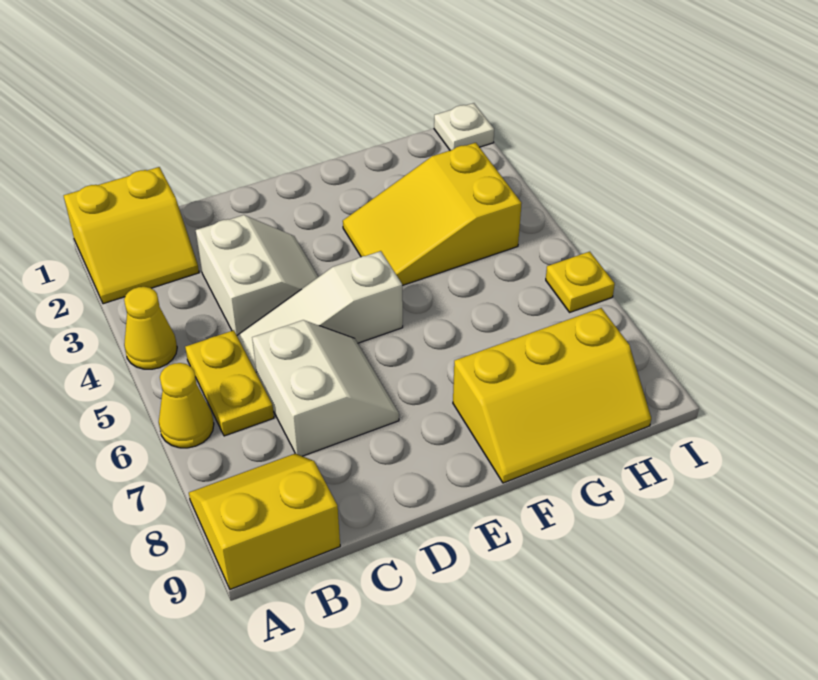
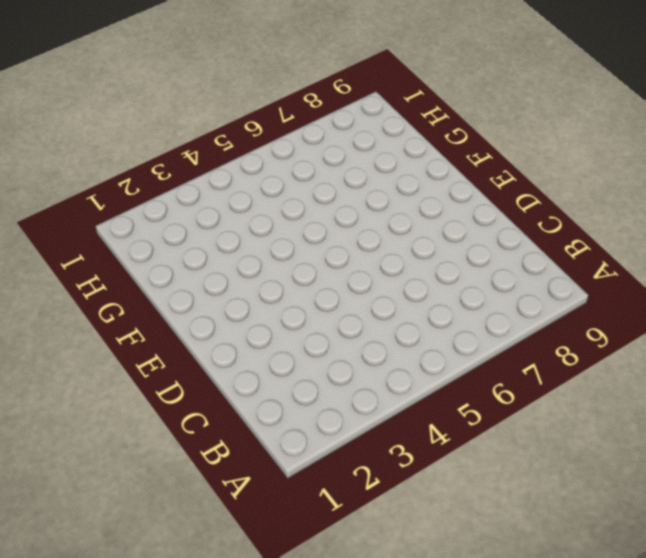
none -> yellow slope A1:B2 level 1 top 1
none -> yellow cone A4 level 1
none -> yellow cone A6 level 1

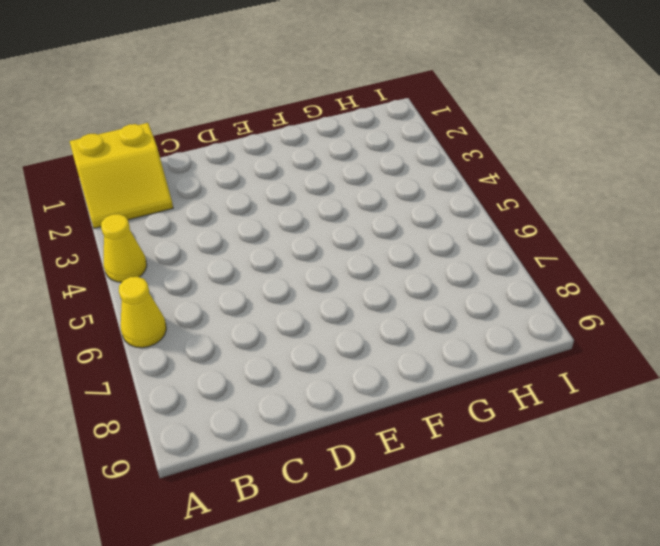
none -> yellow slope A8:B9 level 1 top 9
none -> yellow plate B5:B6 level 1
none -> white slope C3:D4 level 1 top C

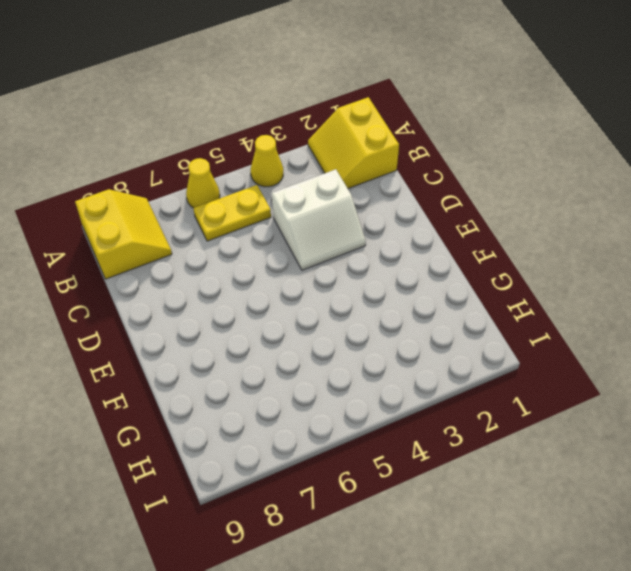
none -> white slope C5:E5 level 1 top E
none -> white slope C6:D7 level 1 top C
none -> yellow slope F3:H4 level 1 top H

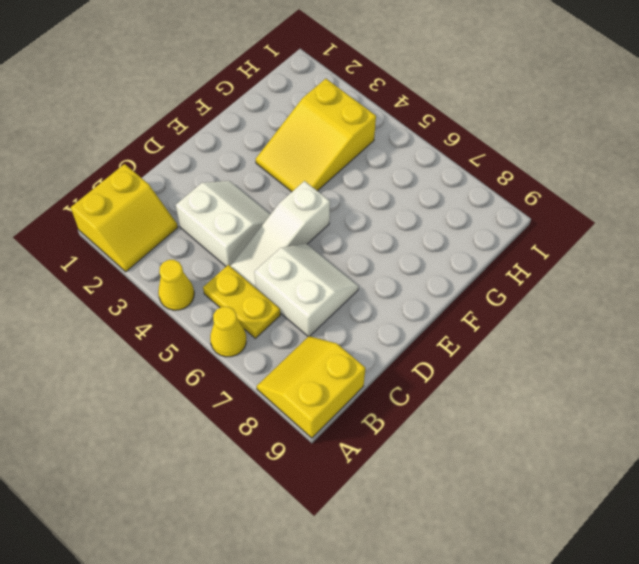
none -> yellow slope F8:H9 level 1 top 8
none -> white plate I1 level 1
none -> yellow plate I6 level 1

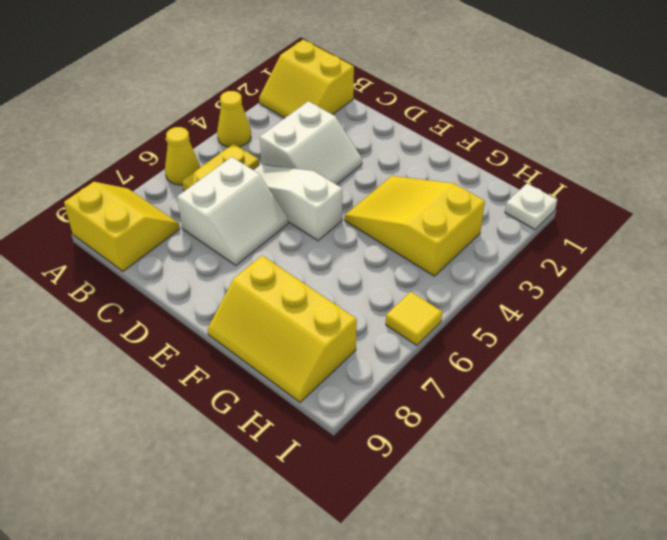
yellow tile I6 level 1 -> yellow plate I6 level 1

